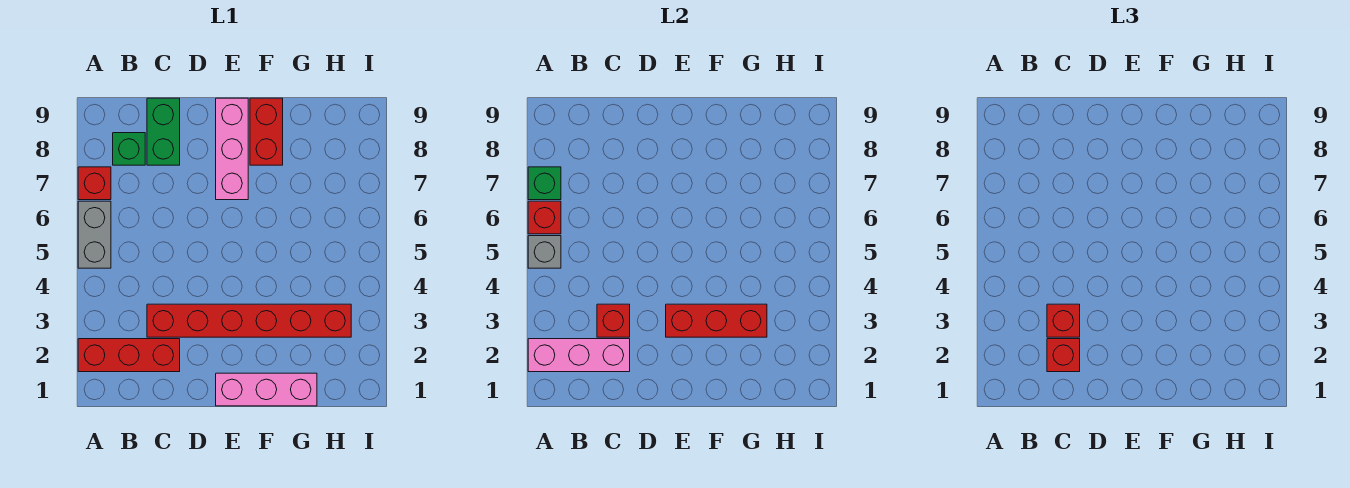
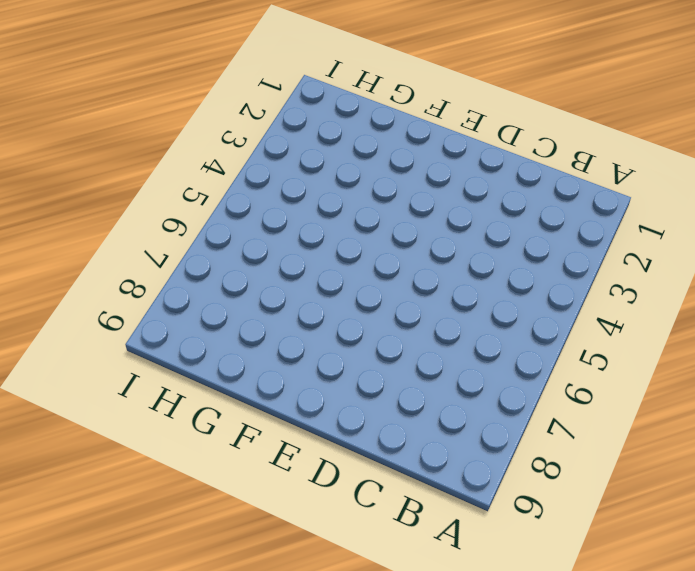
none -> red brick A2:C2 level 1
none -> grey brick A5:A6 level 1
none -> red brick A7 level 1

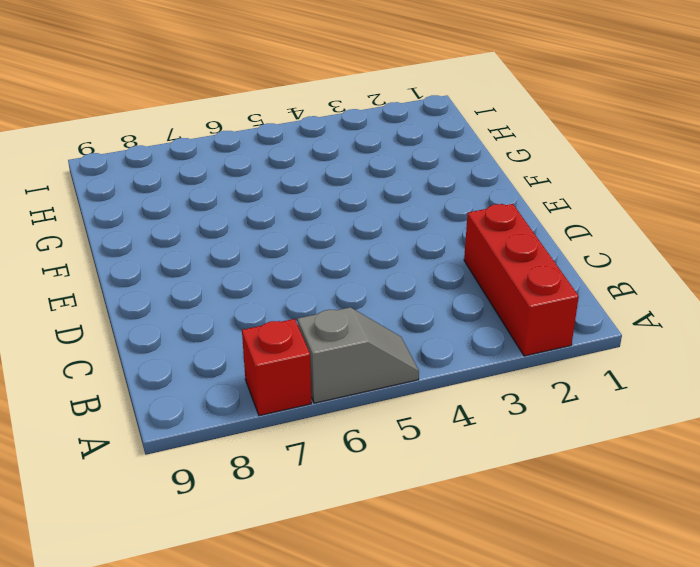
grey slope A5:A6 level 1 top 6 -> grey brick A5:A6 level 1
none -> green brick B8 level 1
none -> red brick C3:H3 level 1
none -> green brick C8:C9 level 1

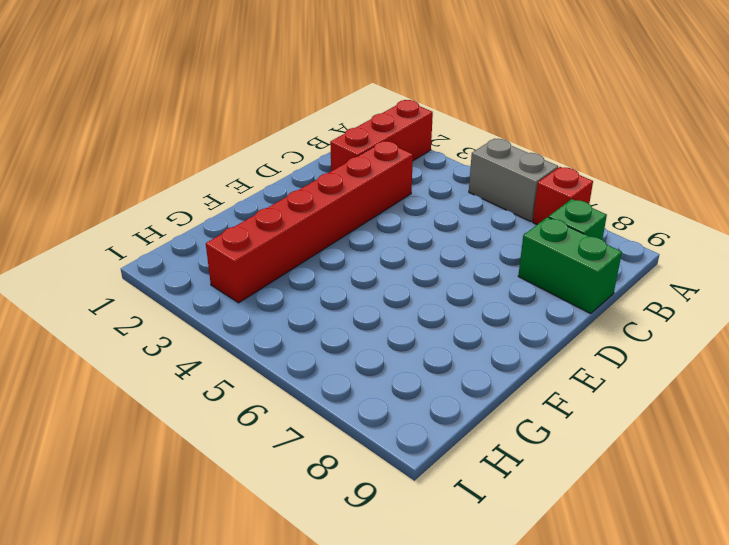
none -> pink brick E1:G1 level 1
none -> pink brick E7:E9 level 1
none -> red brick F8:F9 level 1

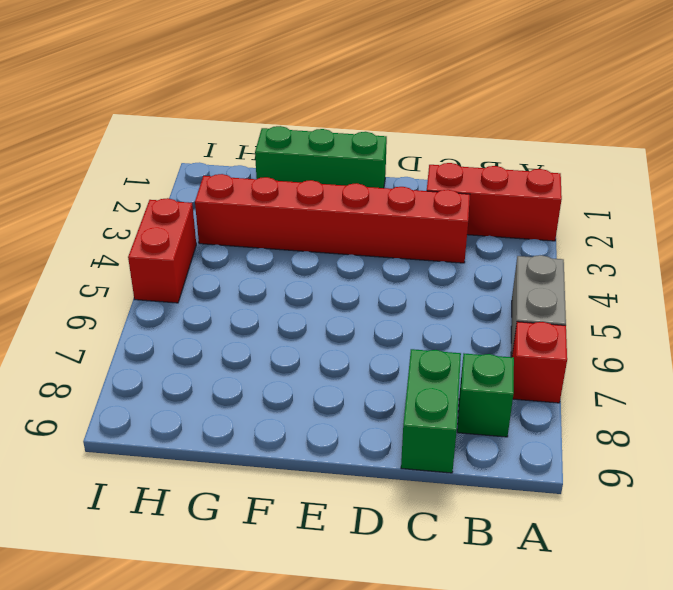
green brick E1:G1 level 1 -> pink brick E1:G1 level 1
red brick I4:I5 level 1 -> red brick F8:F9 level 1
none -> pink brick E7:E9 level 1
none -> pink brick A2:C2 level 2
none -> grey brick A5 level 2

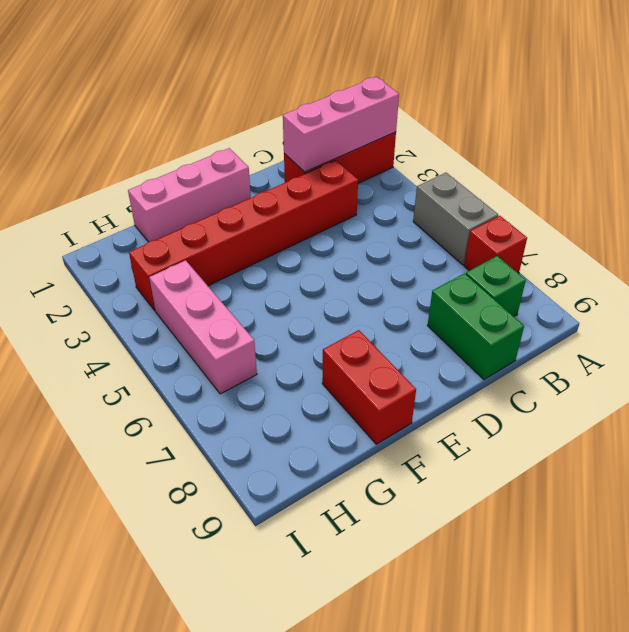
pink brick H4:H6 level 1 -> pink brick E7:E9 level 1
none -> grey brick A5 level 2
none -> red brick A6 level 2
none -> green brick A7 level 2

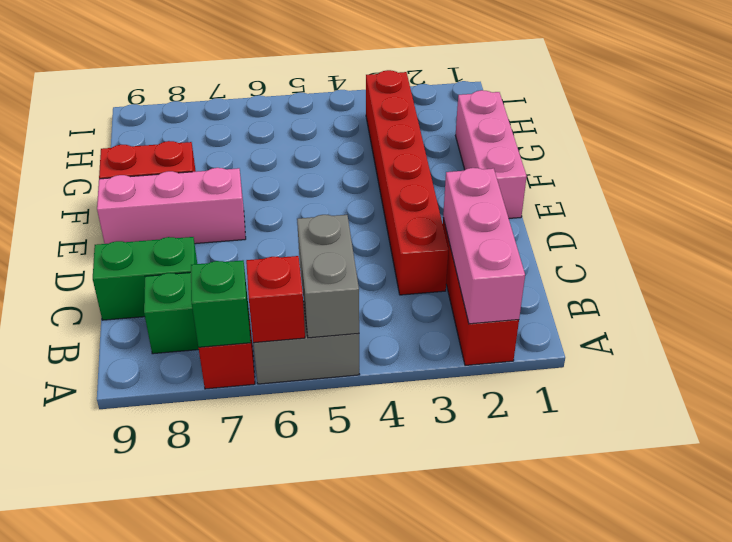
grey brick A5:B5 level 2 -> grey brick A5 level 2
none -> red brick C3 level 2
none -> red brick E3:G3 level 2
none -> red brick C2 level 3

